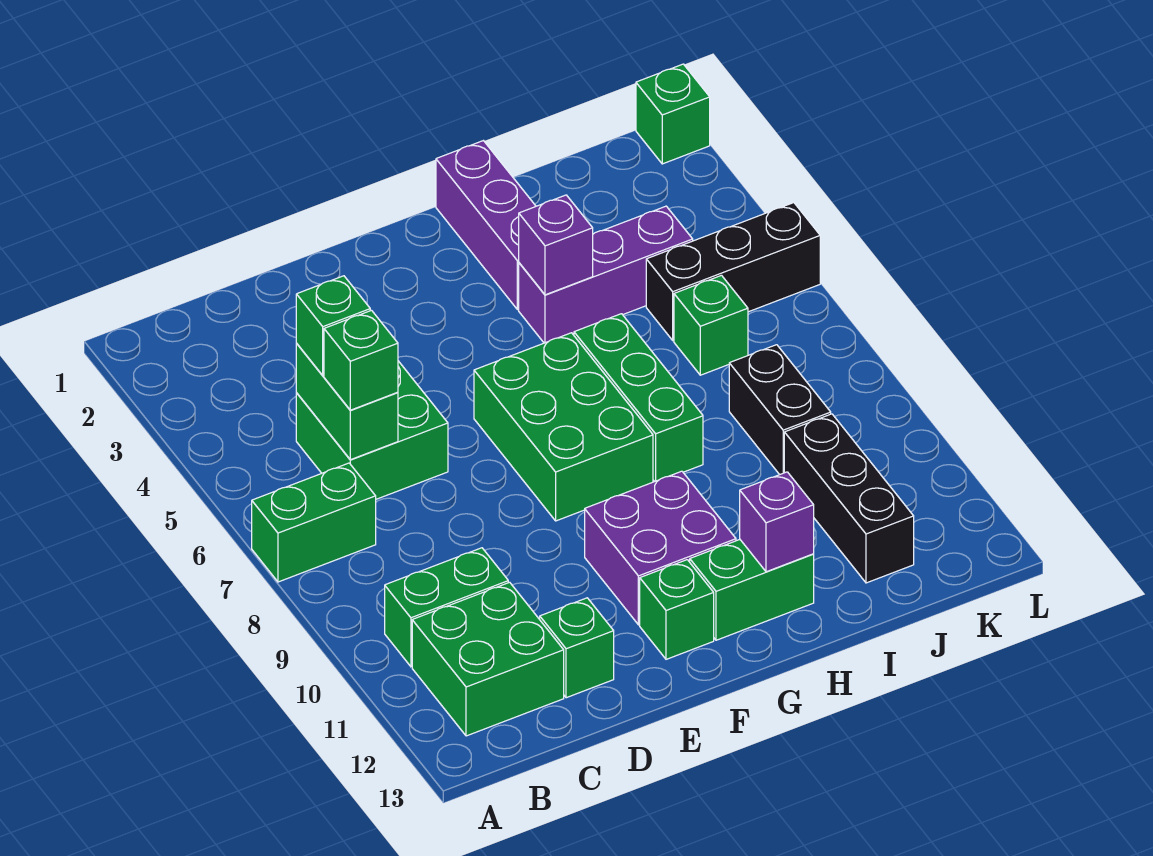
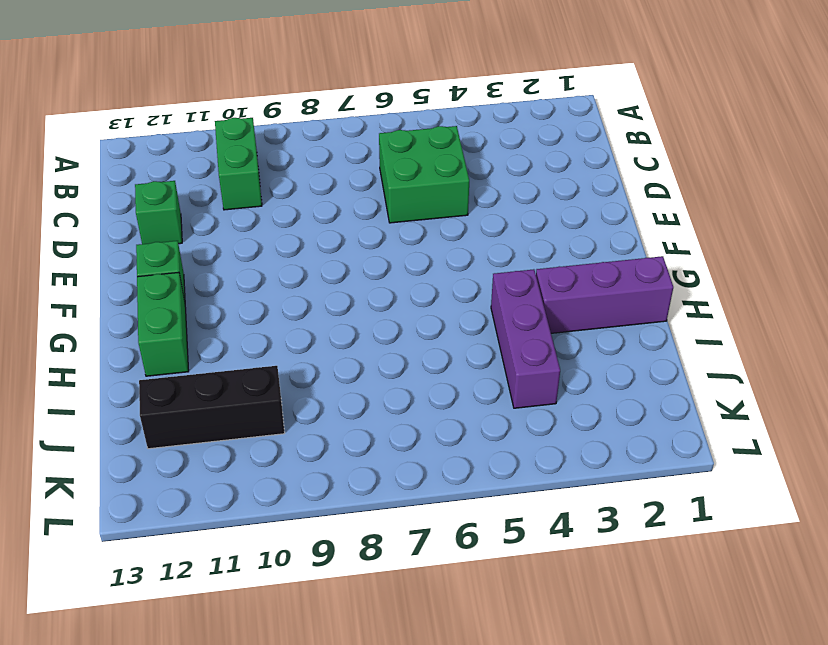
none -> green brick A7:B7 level 1
none -> green brick B11:C12 level 1
none -> green brick F6:G8 level 1

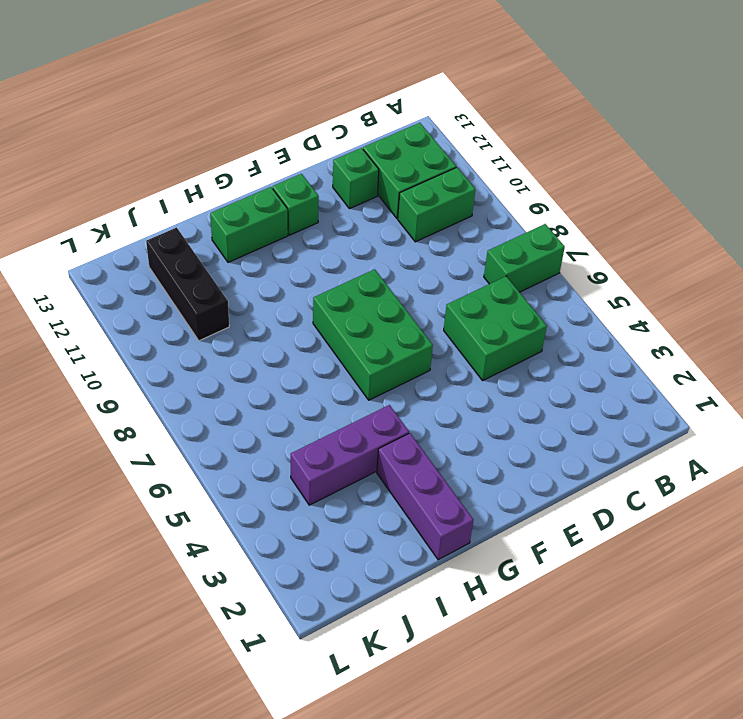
none -> purple brick F10:G11 level 1
none -> green brick H6:H8 level 1
none -> black brick J5:L5 level 1

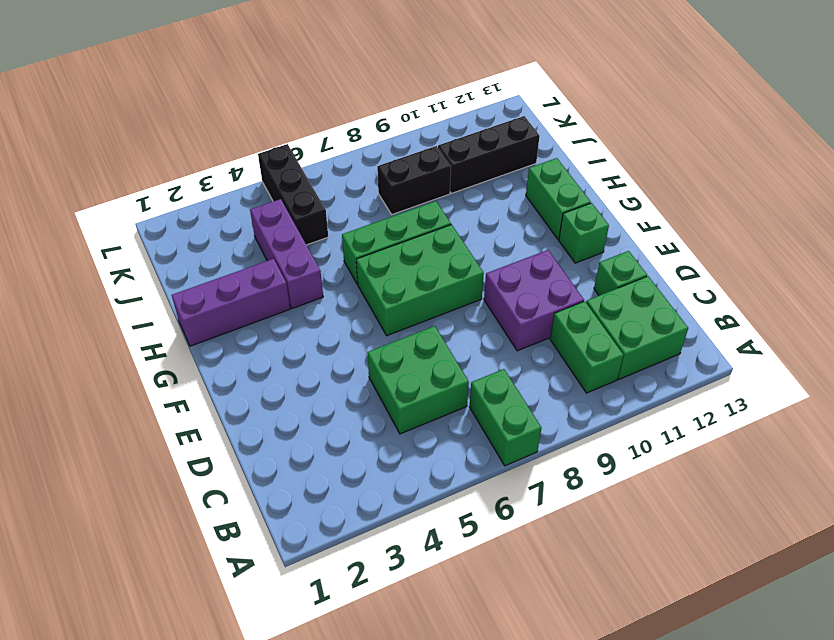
purple brick D9:E10 level 1 -> purple brick F10:G11 level 1
none -> green brick J6 level 1
none -> green brick L1 level 1
none -> green brick C5:C6 level 2

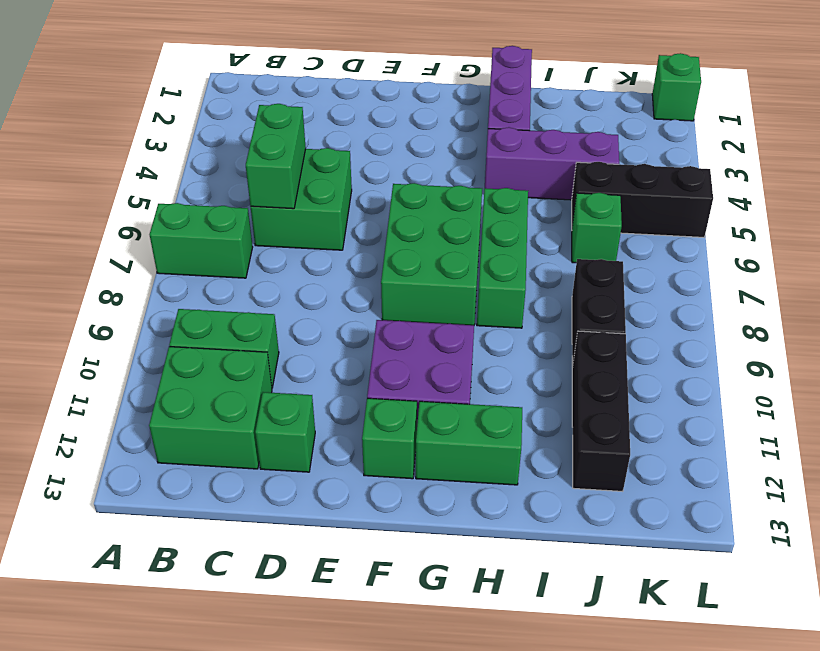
none -> purple brick H4 level 2
none -> purple brick H12 level 2
none -> green brick C5 level 3

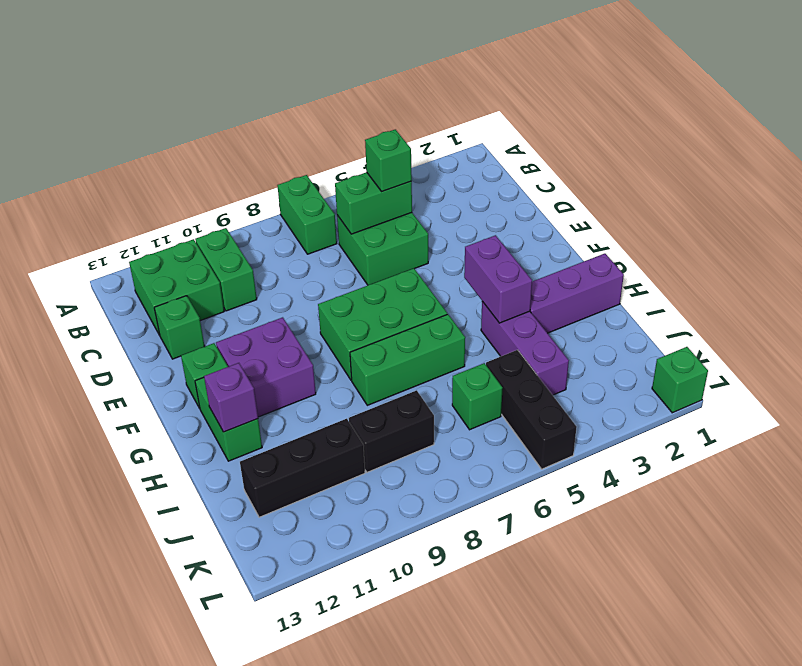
purple brick G4:H4 level 2 -> purple brick H4 level 2
none -> green brick C6 level 3

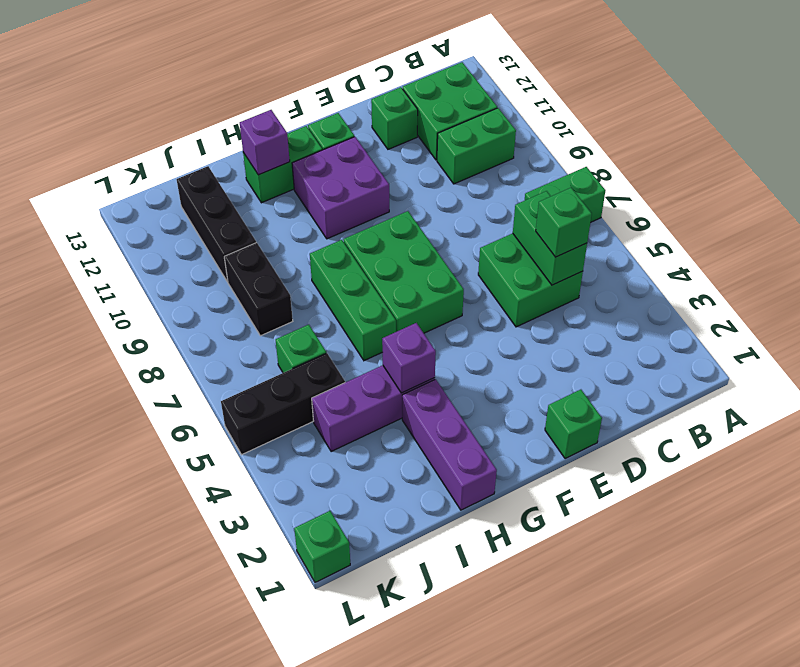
green brick E1 level 1 -> green brick C6 level 3

